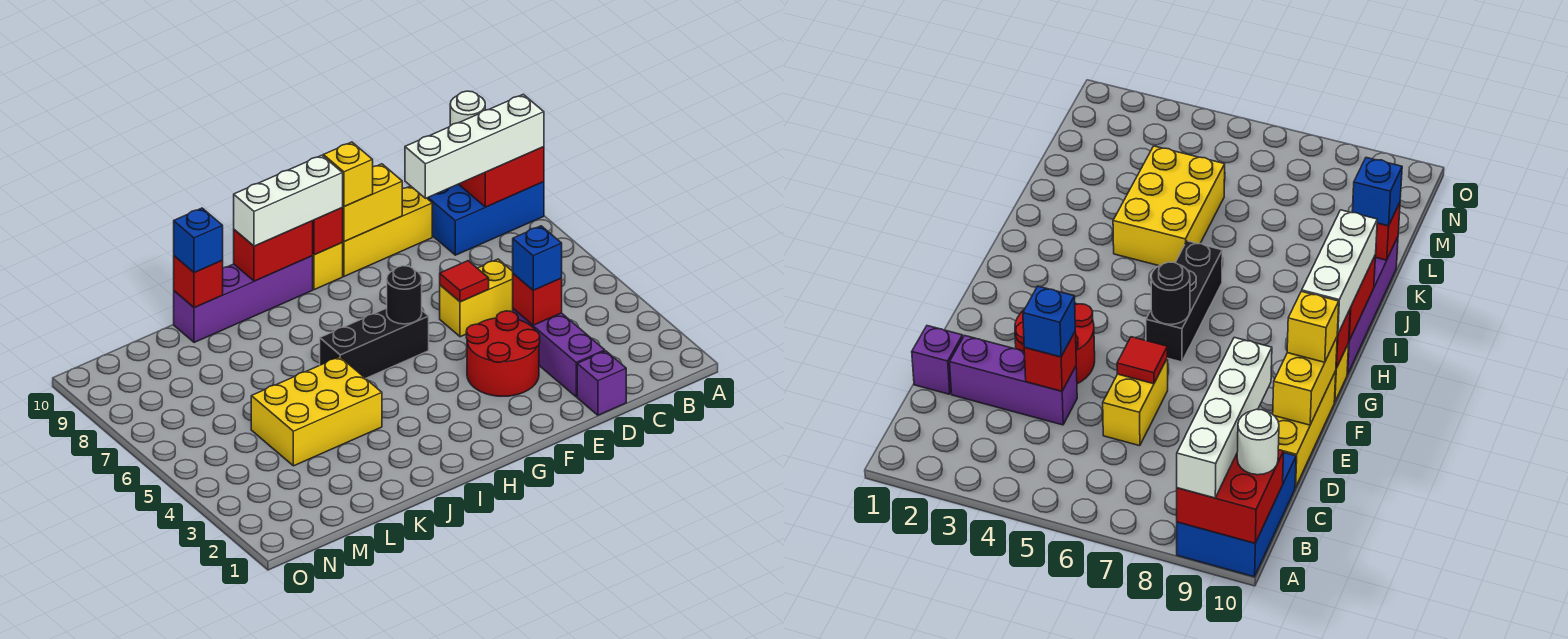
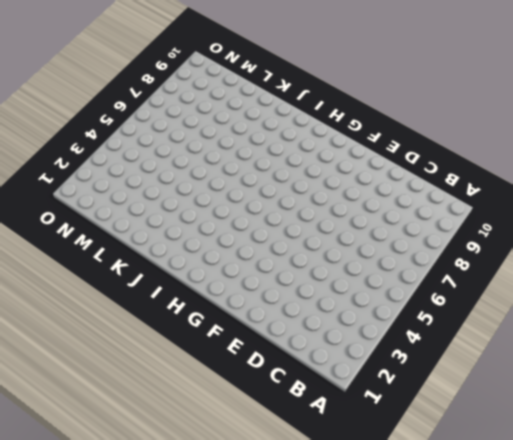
none -> blue brick A9:C10 level 1
none -> purple brick D1 level 1
none -> purple brick D2:D4 level 1

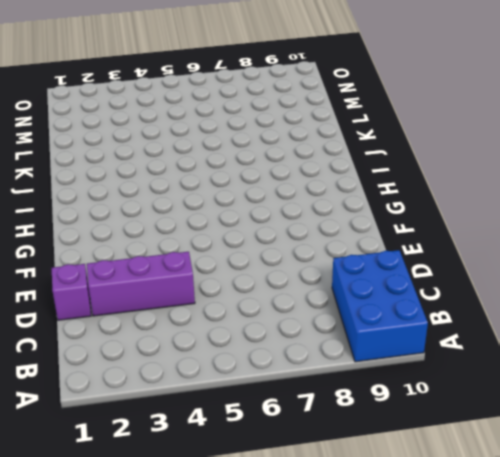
none -> yellow brick D6:E6 level 1
none -> yellow brick D10:F10 level 1
none -> red round brick E3:F4 level 1

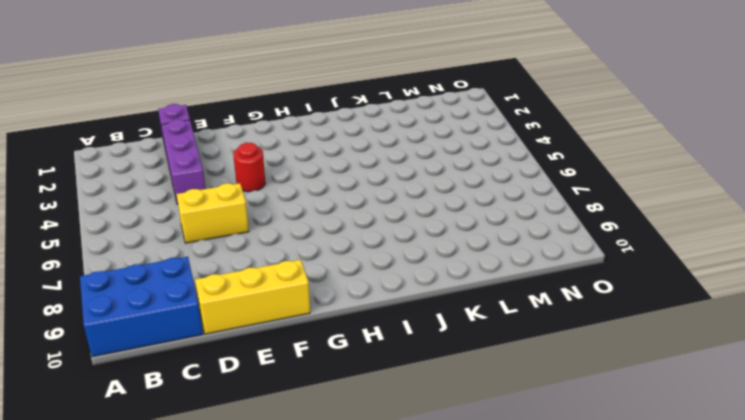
red round brick F4 level 1 -> red round brick E3:F4 level 1
none -> black brick G6:I6 level 1
none -> yellow brick G10 level 1
none -> purple brick H10:K10 level 1

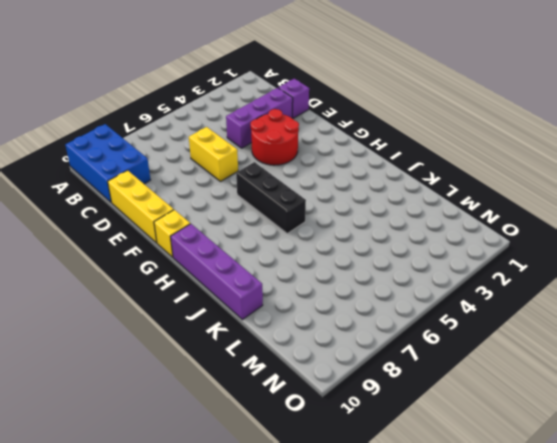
none -> yellow brick J4:L5 level 1
none -> red brick A9:B10 level 2
none -> red brick D4 level 2

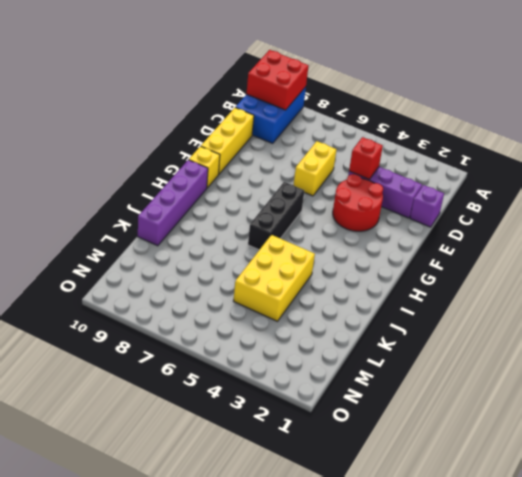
none -> red tile E6 level 2
none -> yellow brick E10:F10 level 2
none -> black round brick G6 level 2

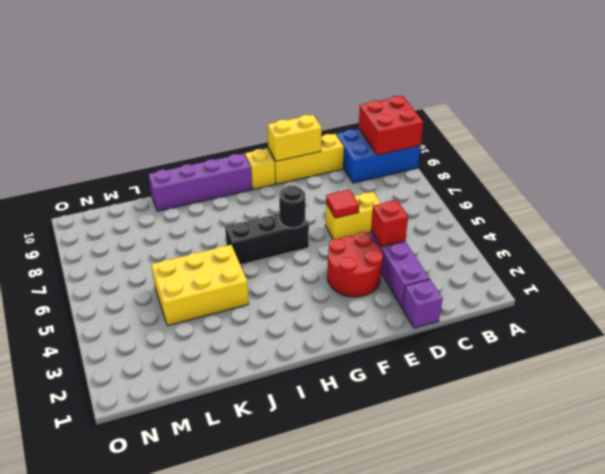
none -> red brick G10 level 2
none -> red brick H10:I10 level 2
none -> red brick K10 level 2

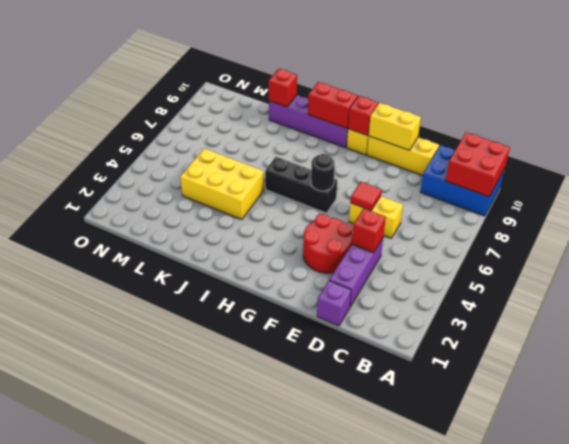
none -> white brick A9:D9 level 3
none -> white round brick B10 level 3
none -> blue brick D4 level 3

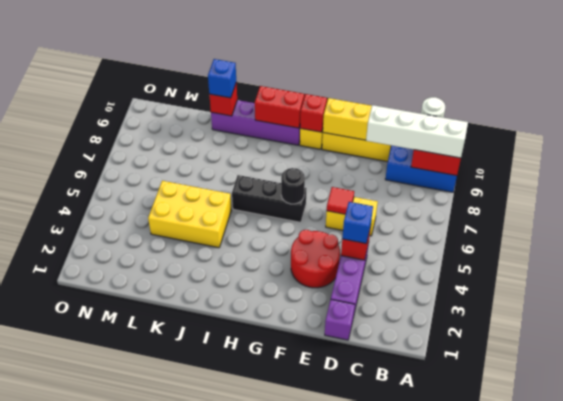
none -> yellow brick F10 level 3
none -> white brick G10:I10 level 3

